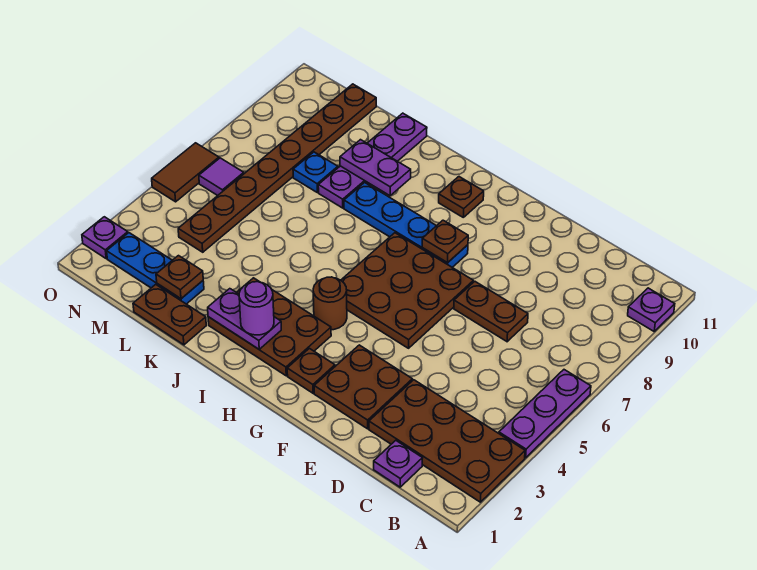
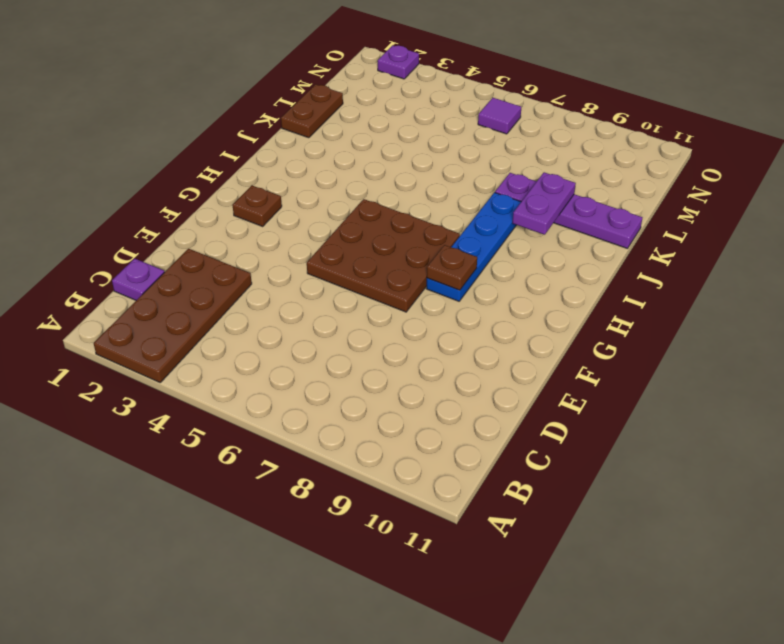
none -> purple plate A4:A6 level 1
none -> purple plate A10 level 1
none -> brown plate D7:E7 level 1

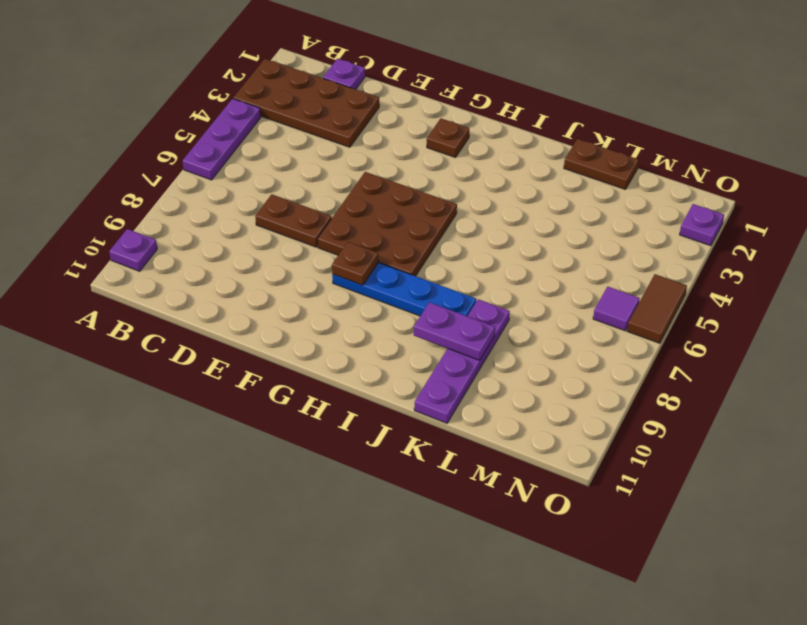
none -> brown plate E2:F3 level 1
none -> brown plate H2:J3 level 1
none -> brown round brick H4 level 1

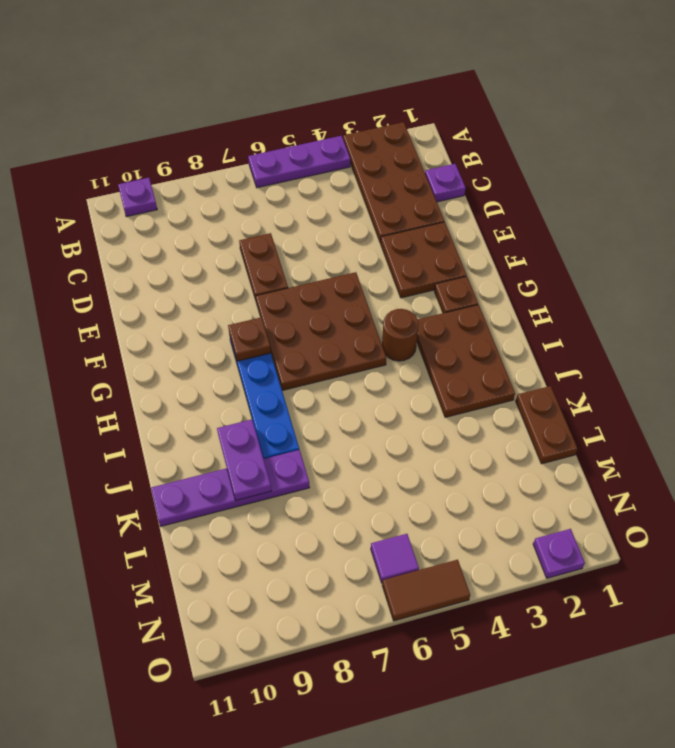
none -> brown plate H10 level 1
none -> blue plate L2:N2 level 1
none -> blue plate L8 level 1

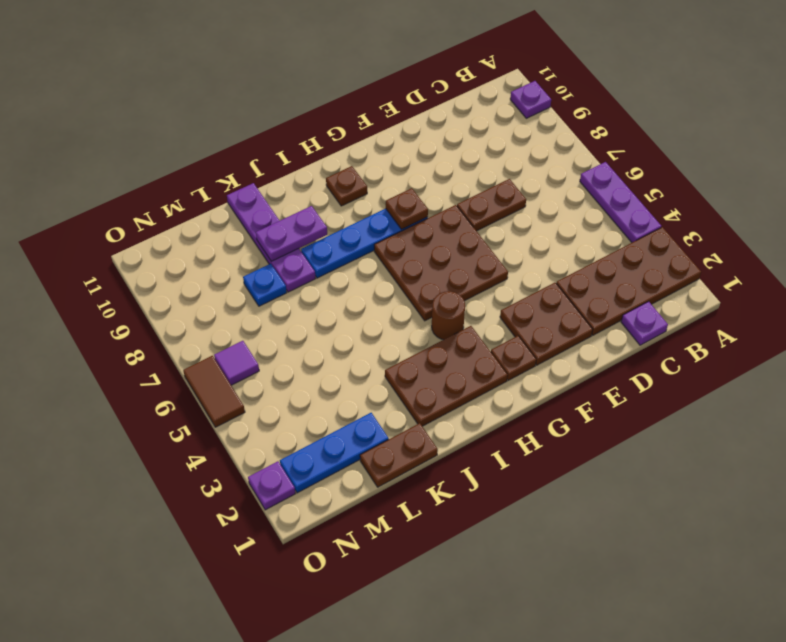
none -> brown plate M4:M11 level 1
none -> purple plate I2:J2 level 2
none -> brown plate L2 level 2

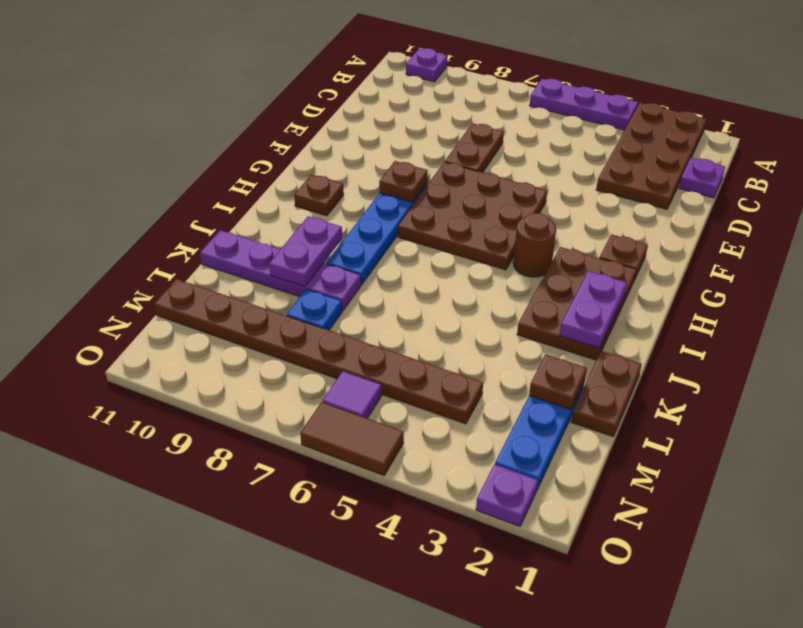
none -> brown plate E2:F3 level 1
none -> purple round brick I2 level 3

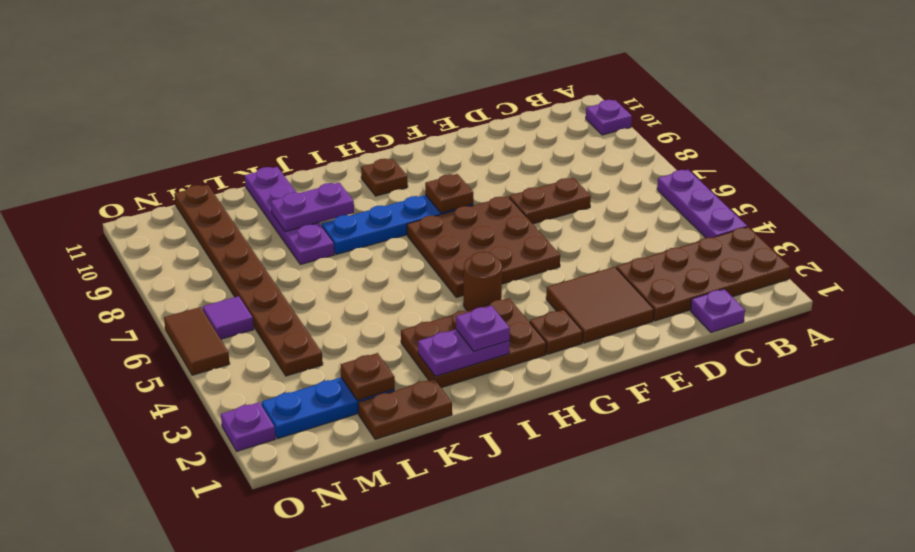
brown tile E2:F3 level 1 -> brown plate E2:F3 level 1
purple plate I2 level 3 -> purple round brick I2 level 3
none -> blue plate L8 level 1

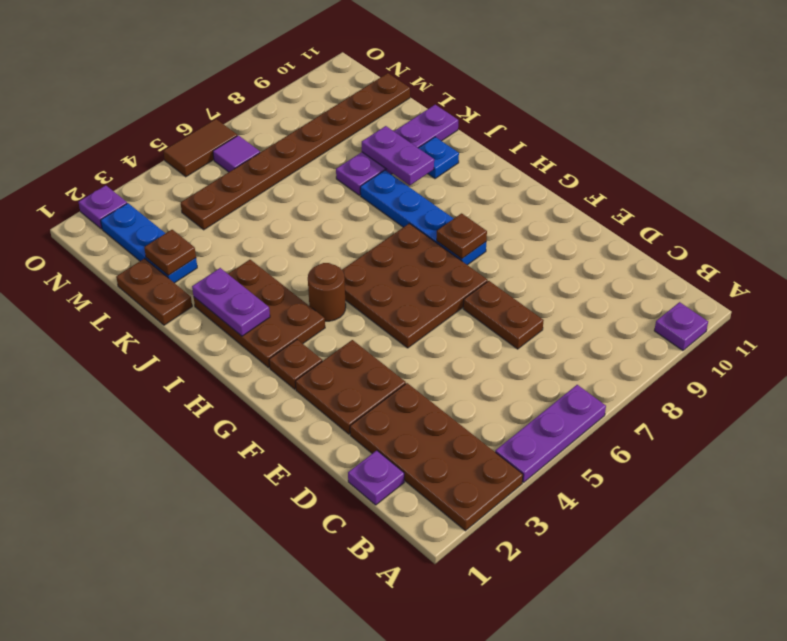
blue plate J10 level 1 -> blue plate L8 level 1
none -> brown plate H10 level 1
none -> purple round brick I2 level 3

